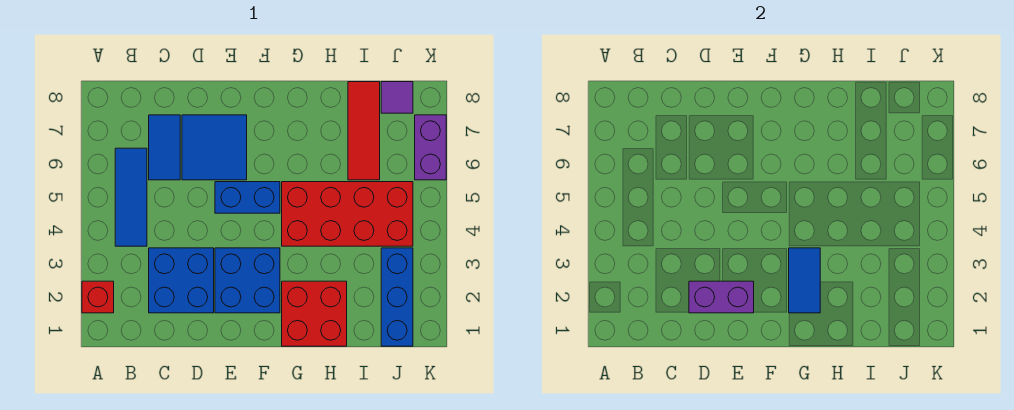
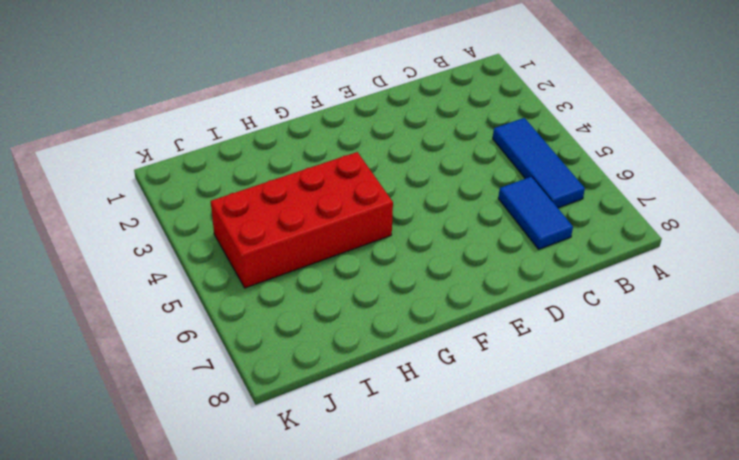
none -> red brick A2 level 1
none -> blue brick C2:D3 level 1
none -> blue tile D6:E7 level 1

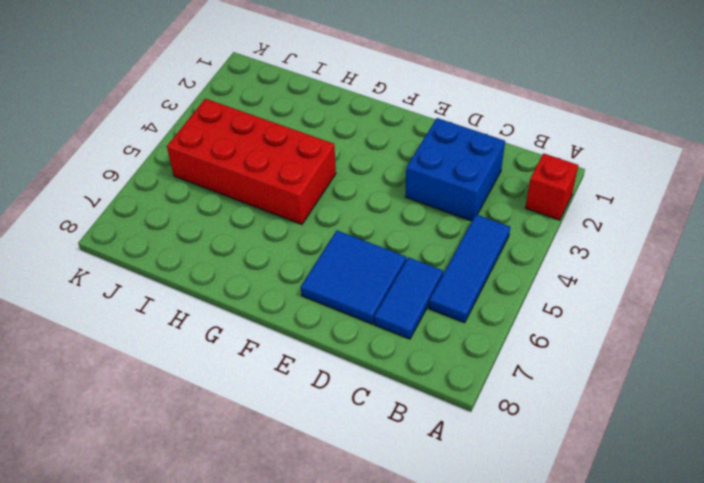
none -> blue brick E2:F3 level 1
none -> blue brick E5:F5 level 1
none -> red brick G1:H2 level 1

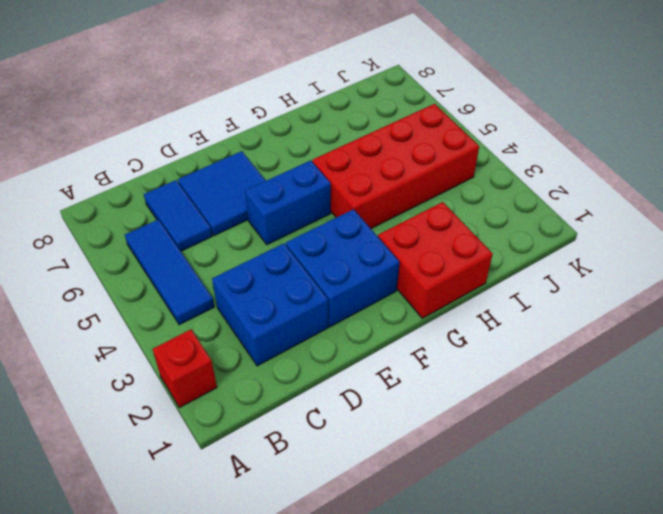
none -> red tile I6:I8 level 1
none -> blue brick J1:J3 level 1
none -> purple tile J8 level 1

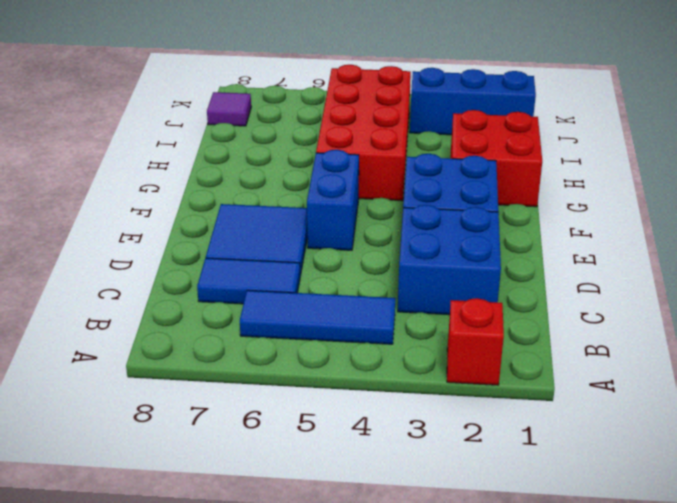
none -> red tile I6:I8 level 1
none -> purple brick K6:K7 level 1
none -> purple brick D2:E2 level 2

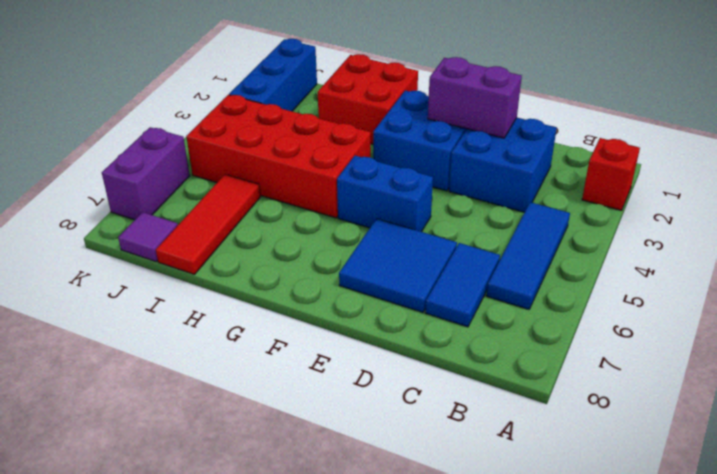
none -> blue tile G2:G3 level 2

